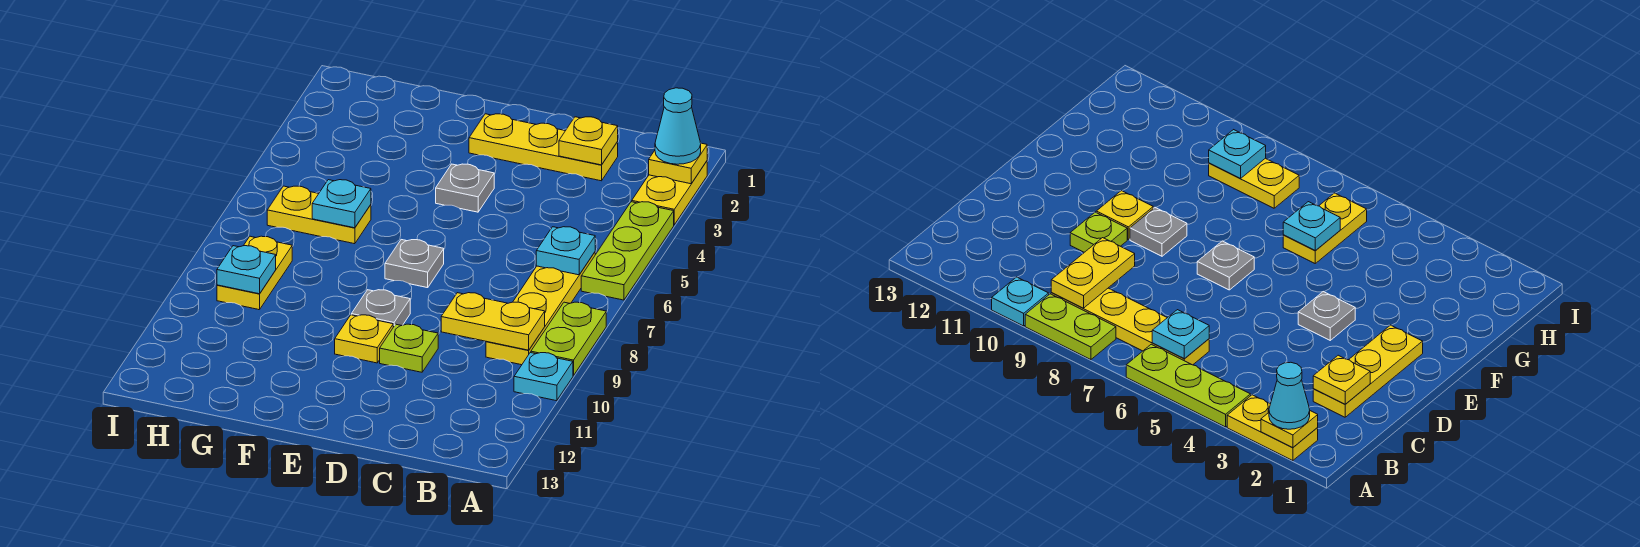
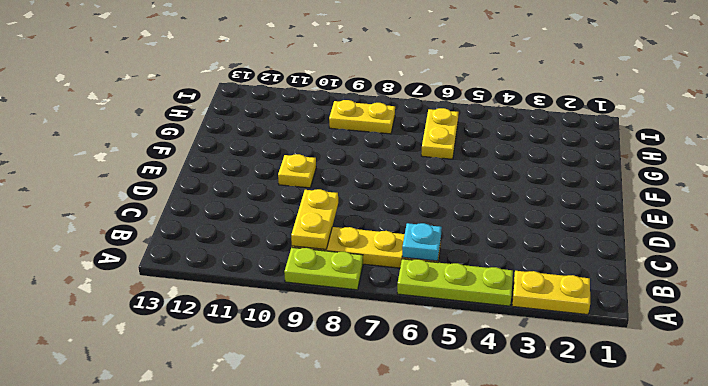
none -> cyan plate A10 level 1
none -> yellow plate C2:E2 level 1
none -> lime plate D10 level 1

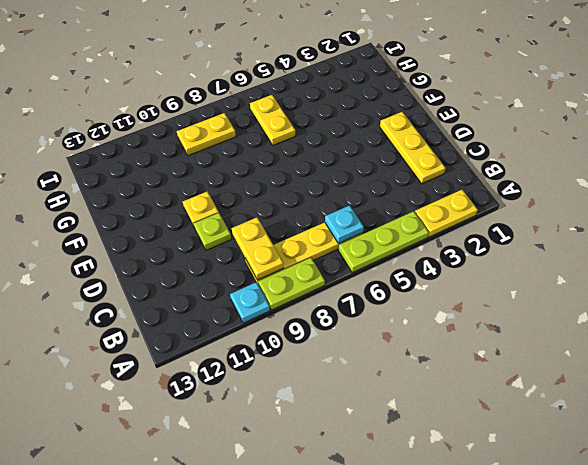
none -> grey plate E4 level 1
none -> grey plate E7 level 1
none -> grey plate E9 level 1

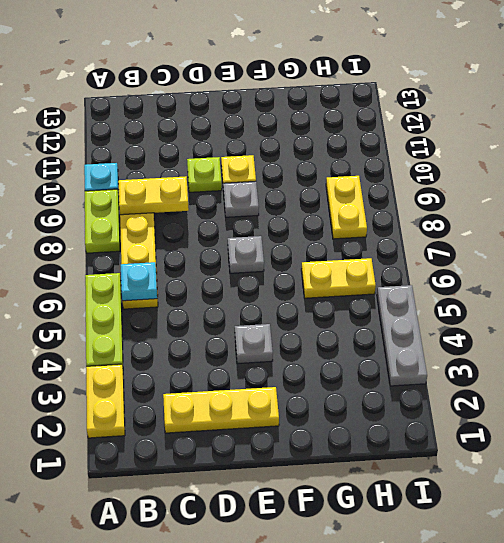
grey plate I3:I5 level 1 -> none
none -> yellow plate A2 level 2
none -> yellow plate C2 level 2
none -> cyan plate G6 level 2

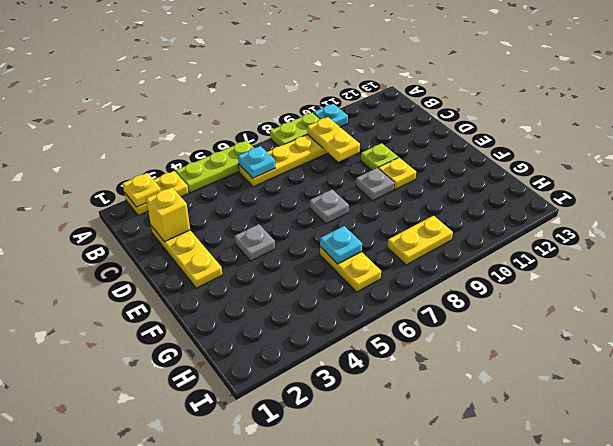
yellow brick C2 level 2 -> yellow plate C2 level 2
none -> cyan plate H9 level 2
none -> cyan cone A2 level 3

